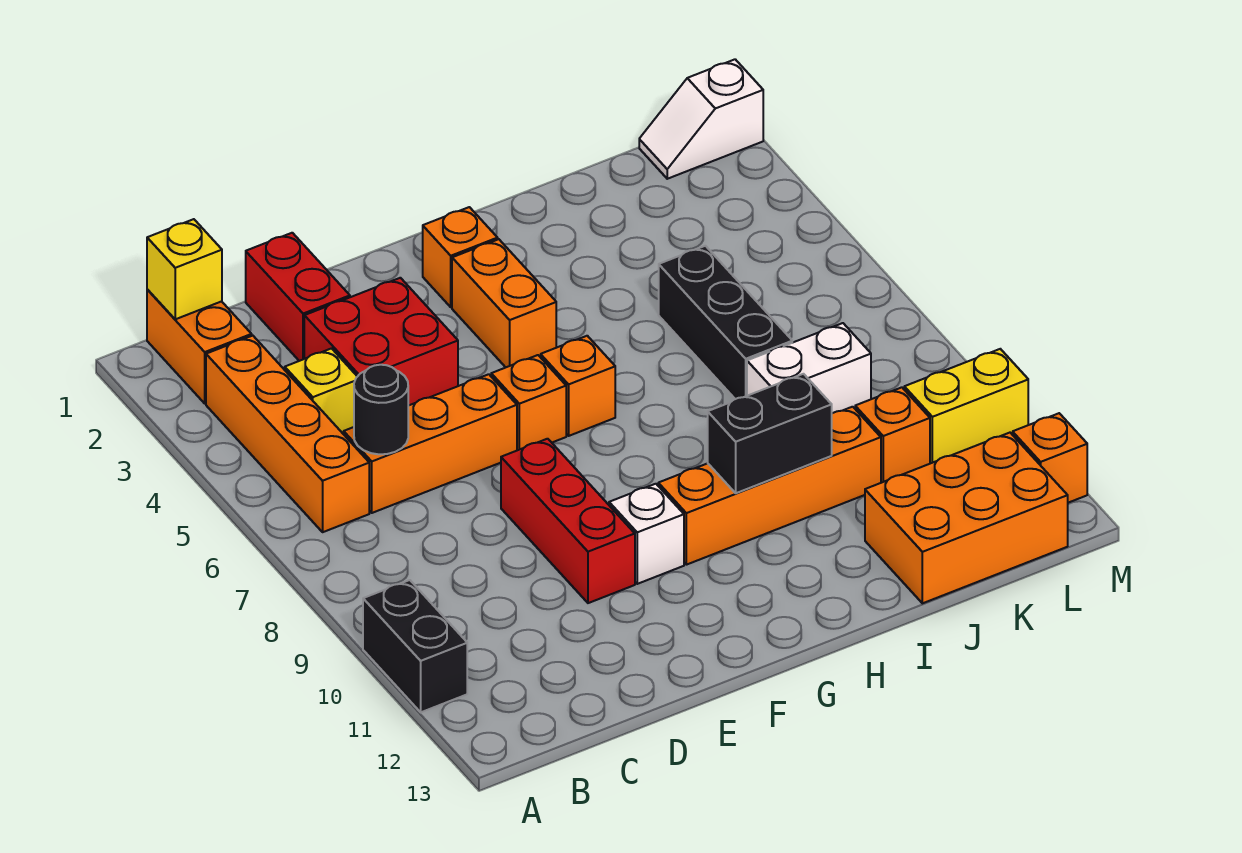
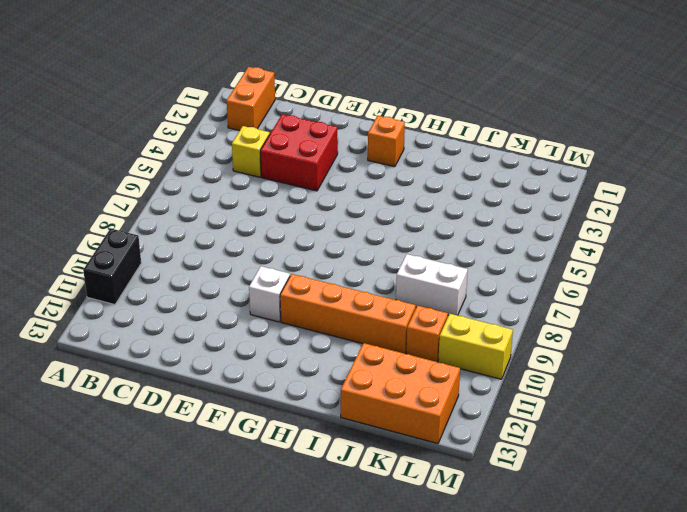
none -> orange brick B3:B6 level 1
none -> orange brick C6:E6 level 1
none -> red brick D1:D2 level 1

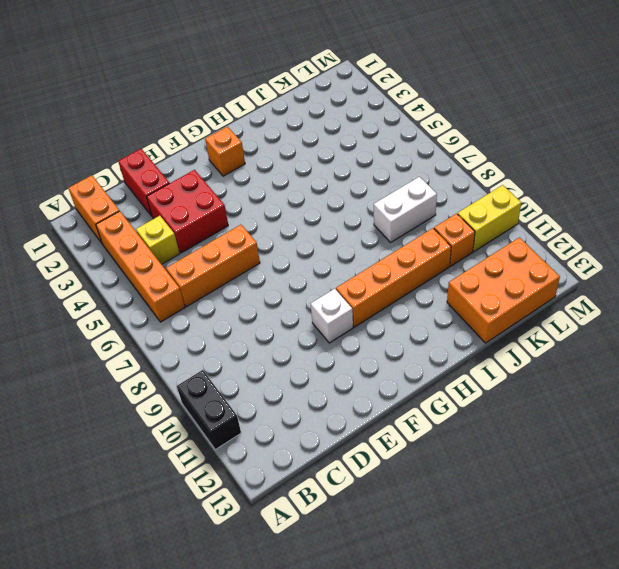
none -> red brick E8:E10 level 1
none -> orange brick F6 level 1
none -> orange brick G3:G4 level 1

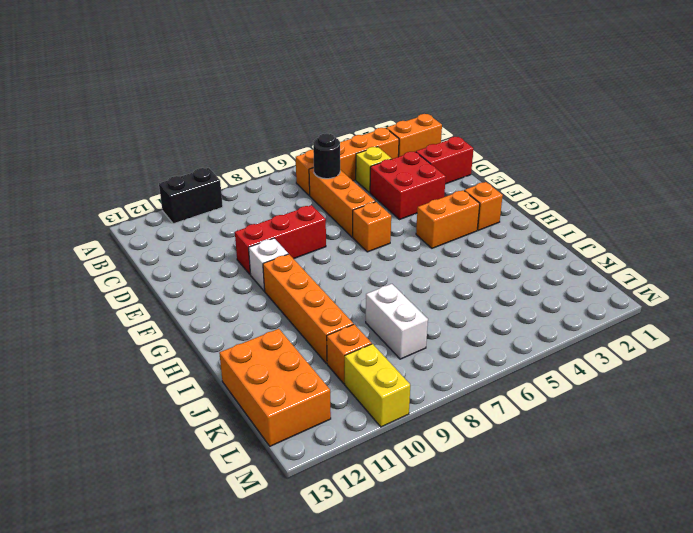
none -> orange brick G6 level 1
none -> black brick J5:J7 level 1
none -> white slope L1:M1 level 1 top M

